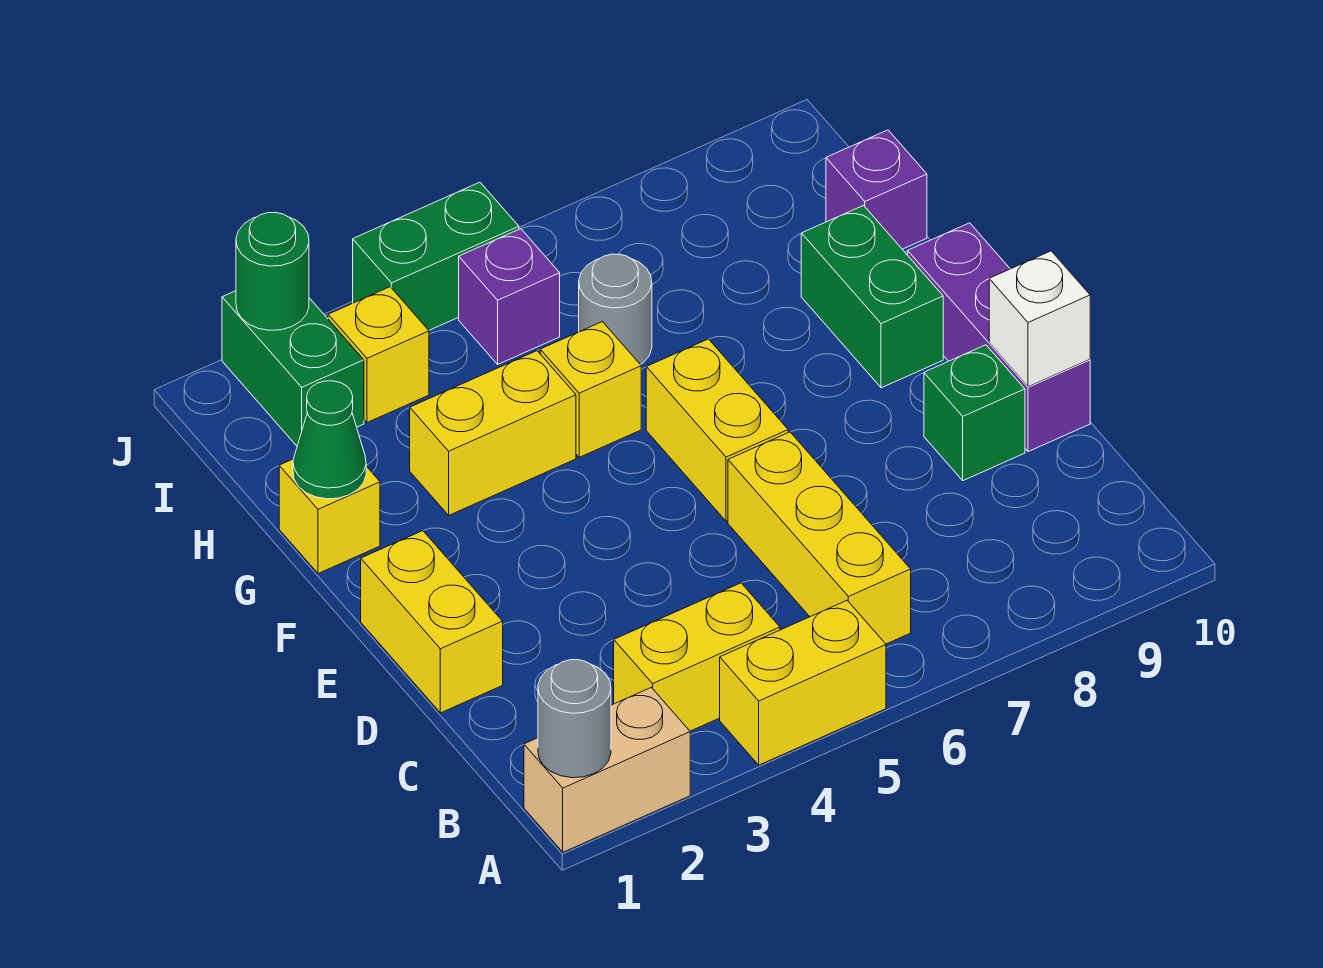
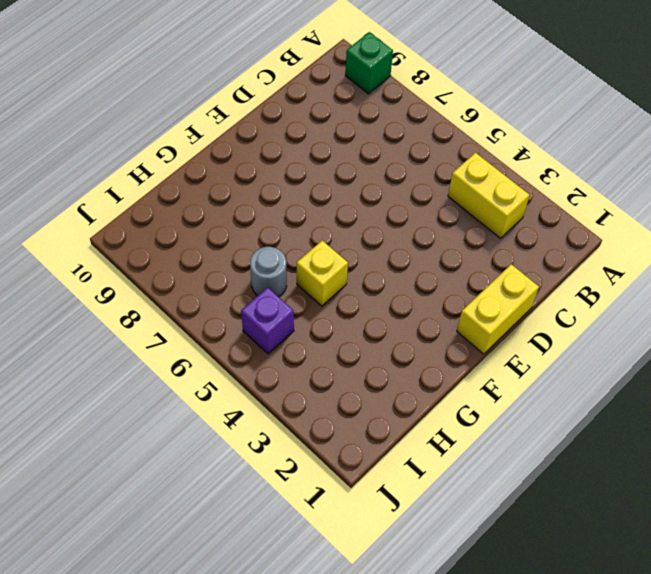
green brick A9 level 1 -> green brick D9 level 1
none -> tan brick A1:A2 level 1
none -> yellow brick A4:A5 level 1
none -> yellow brick B6:D6 level 1

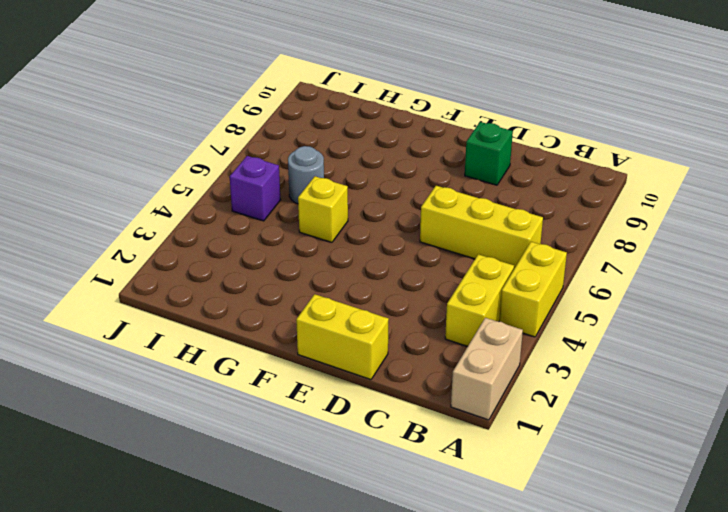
none -> purple brick D10:F10 level 1
none -> yellow brick E6:F6 level 1
none -> green brick F9:G9 level 1

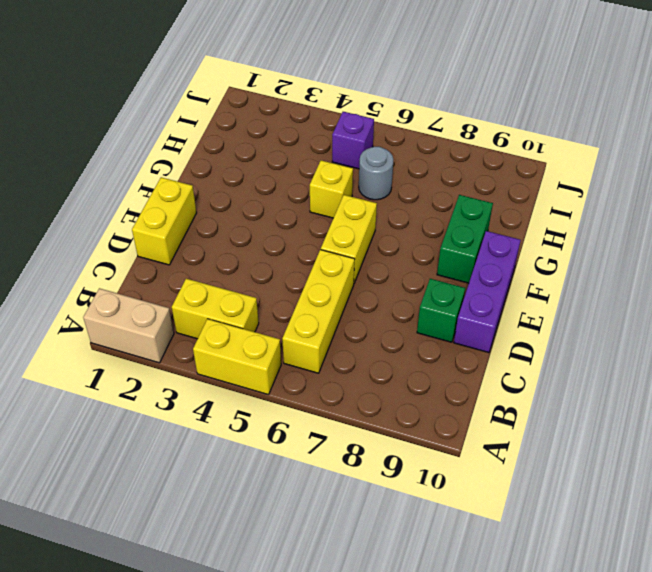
none -> yellow brick G1 level 1
none -> yellow brick G3:G4 level 1
none -> purple brick H10 level 1

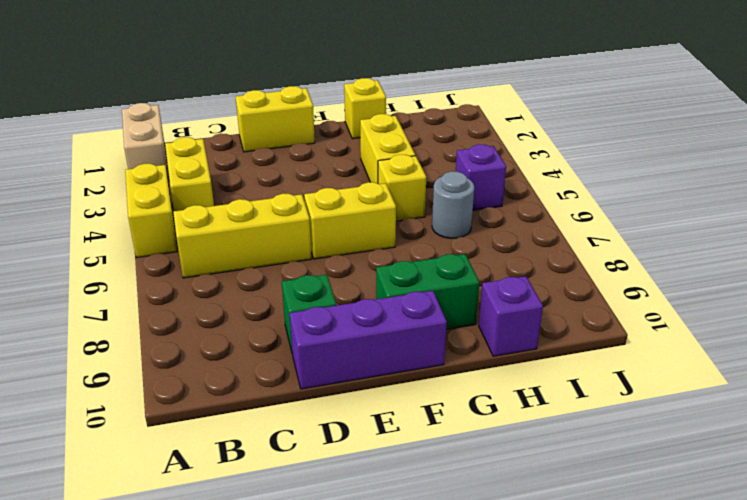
none -> green brick I2:J2 level 1
none -> yellow brick I3 level 1
none -> green brick J4:J5 level 1

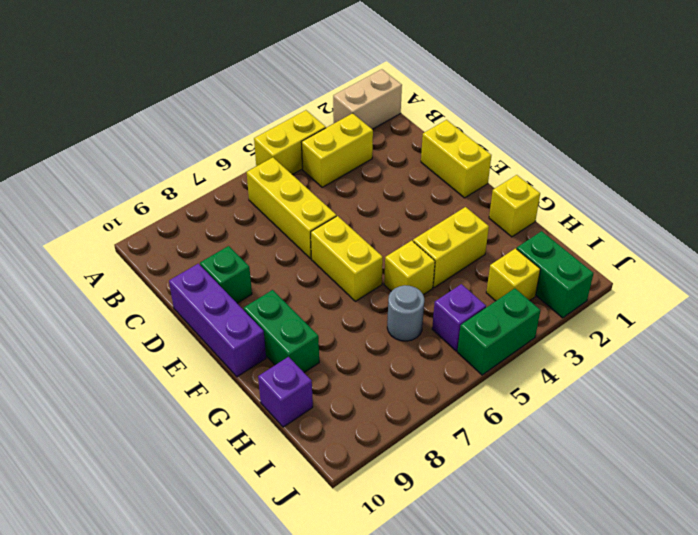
none -> grey round brick A1 level 2
none -> white brick D10 level 2
none -> green cone G1 level 2

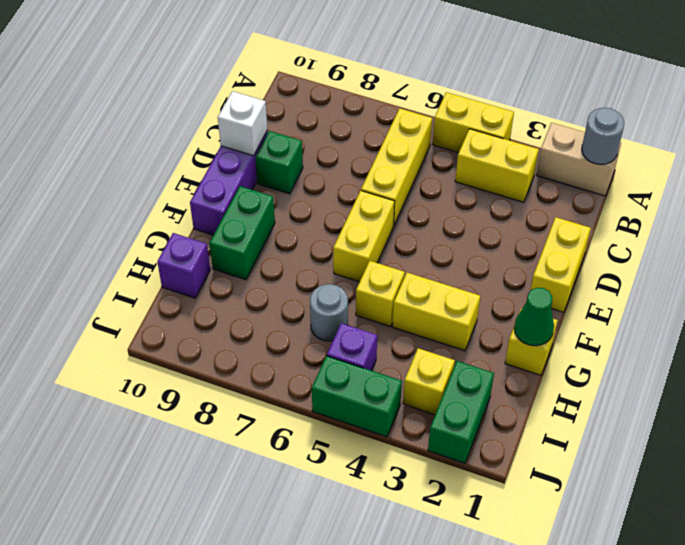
none -> green round brick J2 level 2

